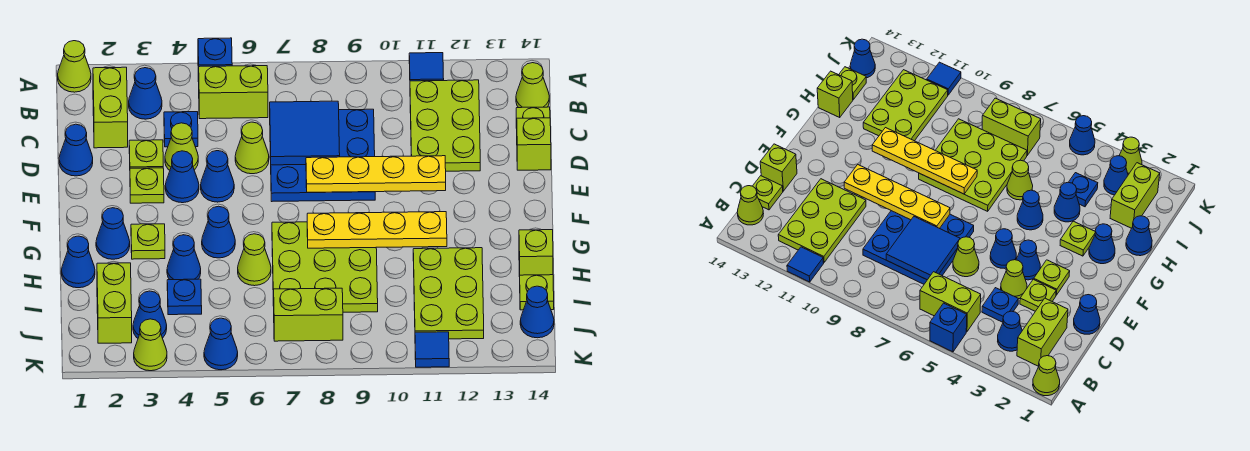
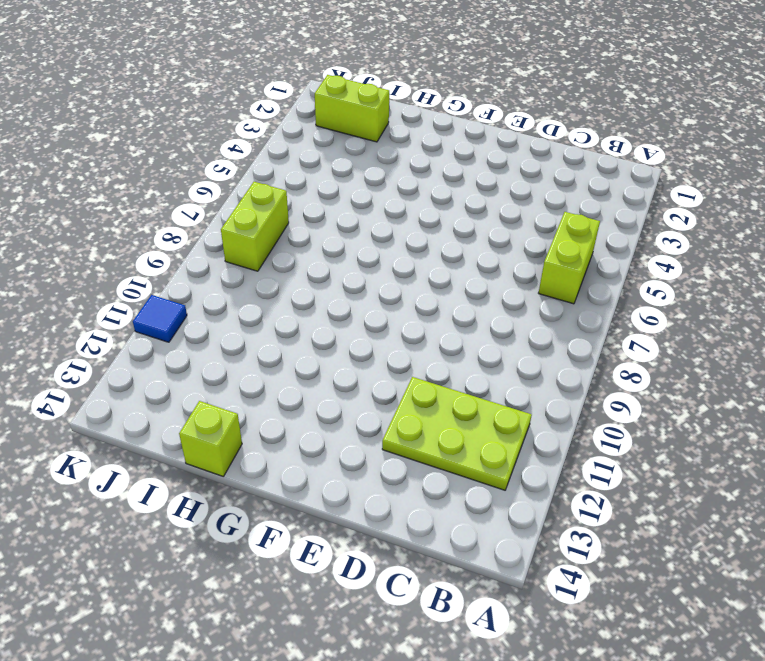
none -> lime cone A1 level 1
none -> blue brick A5 level 1
none -> blue tile A11 level 1
none -> lime brick B2:C2 level 1

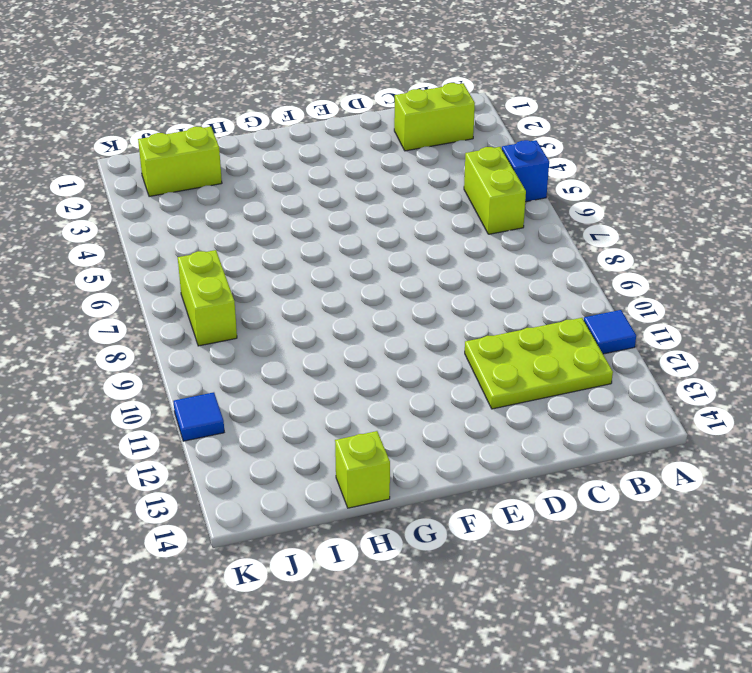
none -> lime cone A1 level 1
none -> blue cone B3 level 1
none -> lime cone B14 level 1
none -> blue plate C4 level 1

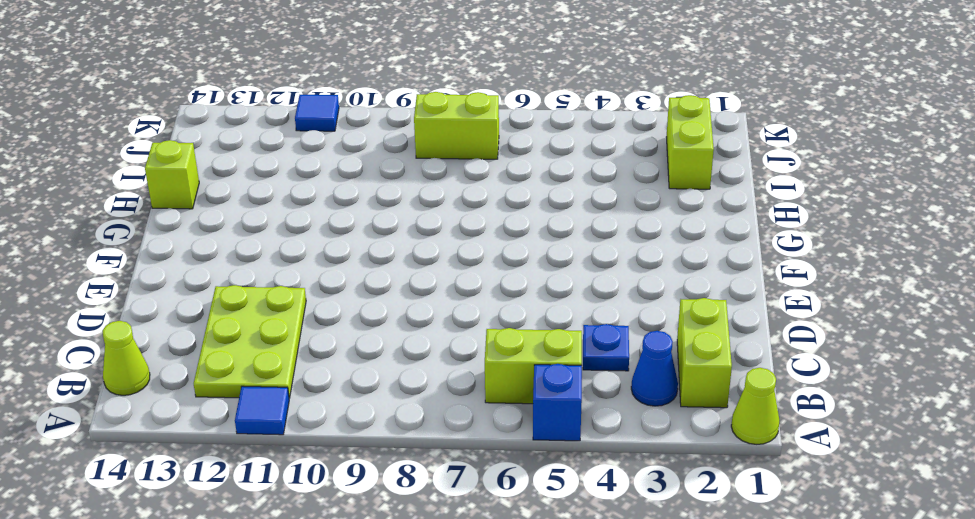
none -> blue plate C7:E9 level 1
none -> lime plate C14 level 1
none -> blue cone D1 level 1
none -> lime plate D3 level 1

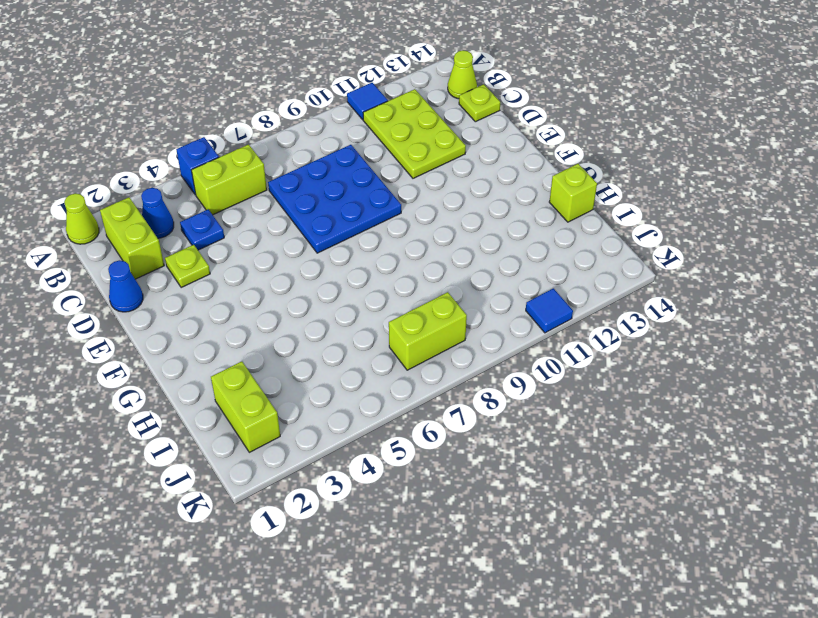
none -> lime cone D4 level 1
none -> lime cone D6 level 1
none -> lime brick D14 level 1
none -> lime plate E3 level 1

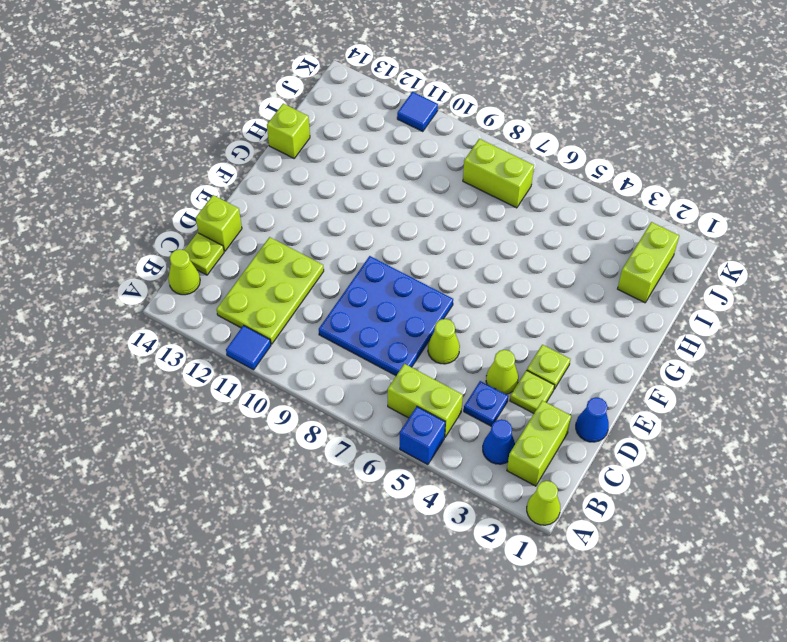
none -> blue cone E4 level 1
none -> blue cone E5 level 1
none -> blue cone G2 level 1
none -> lime plate G3 level 1

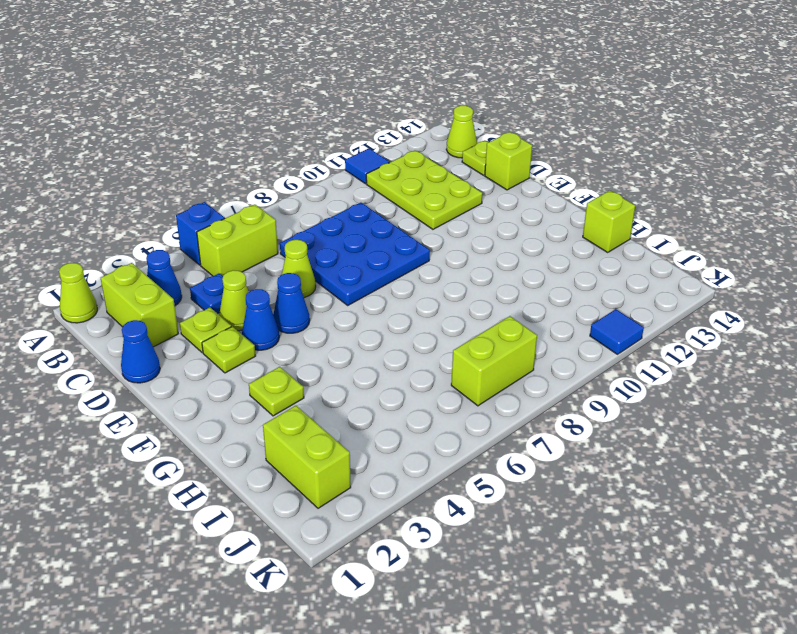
none -> blue cone G2 level 1
none -> blue cone G5 level 1
none -> lime plate G7:I9 level 1
none -> blue cone H1 level 1

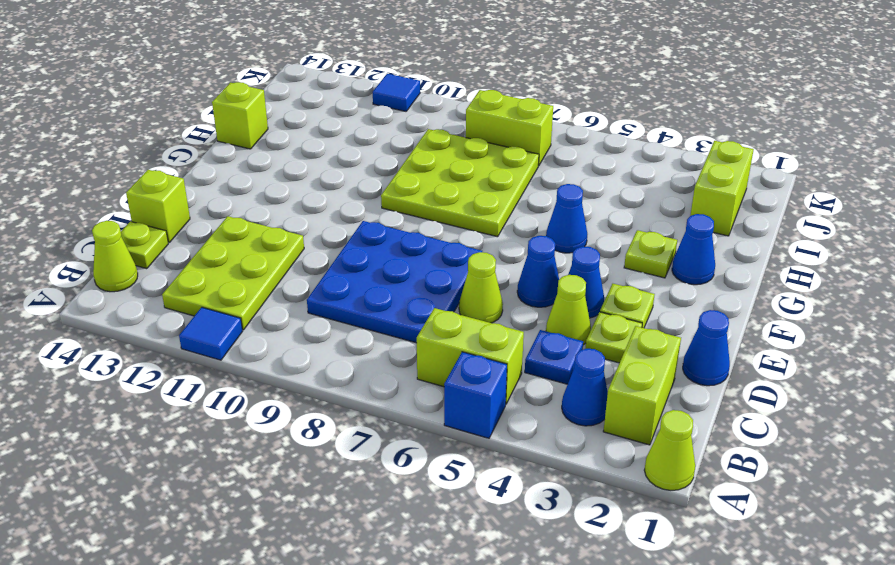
none -> blue cone H1 level 1
none -> blue cone H4 level 1
none -> lime cone H6 level 1
none -> lime plate H11:J12 level 1

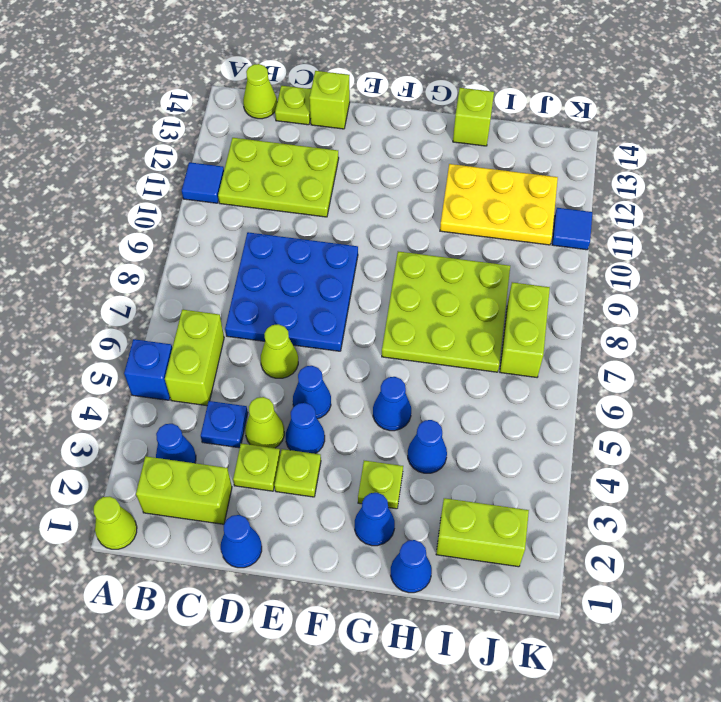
yellow plate H11:J12 level 1 -> lime plate H11:J12 level 1
none -> lime cone H6 level 1
none -> blue plate I4 level 1
none -> lime plate I14 level 1
none -> blue cone J3 level 1

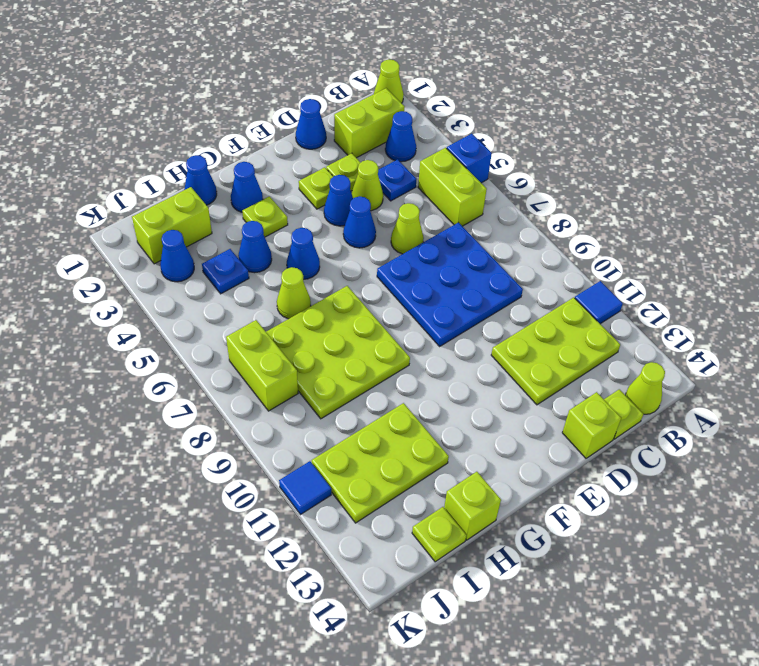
none -> blue cone J14 level 1
none -> lime cone K3 level 1
none -> blue cone K5 level 1
none -> blue tile C7:D8 level 2

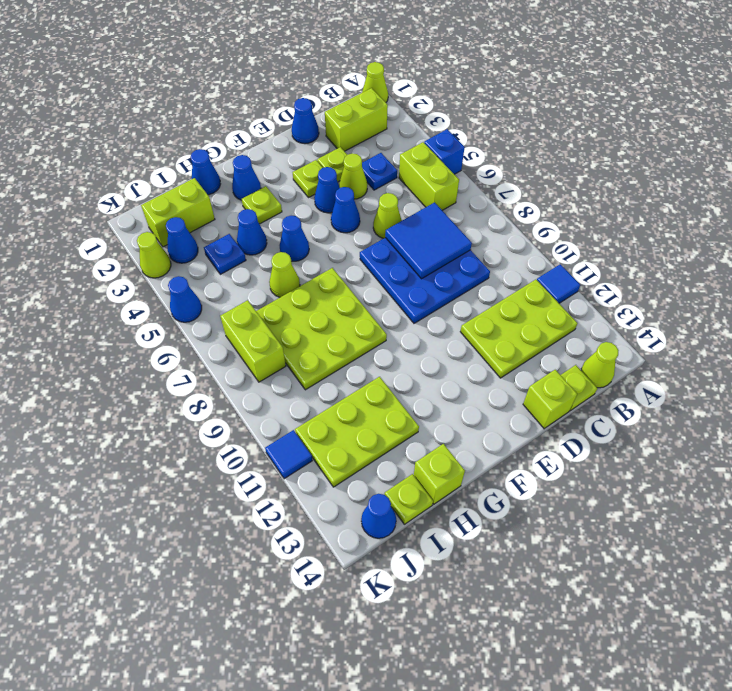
none -> blue cone B3 level 1
none -> yellow plate E8:E11 level 2
none -> yellow plate G8:G11 level 2

